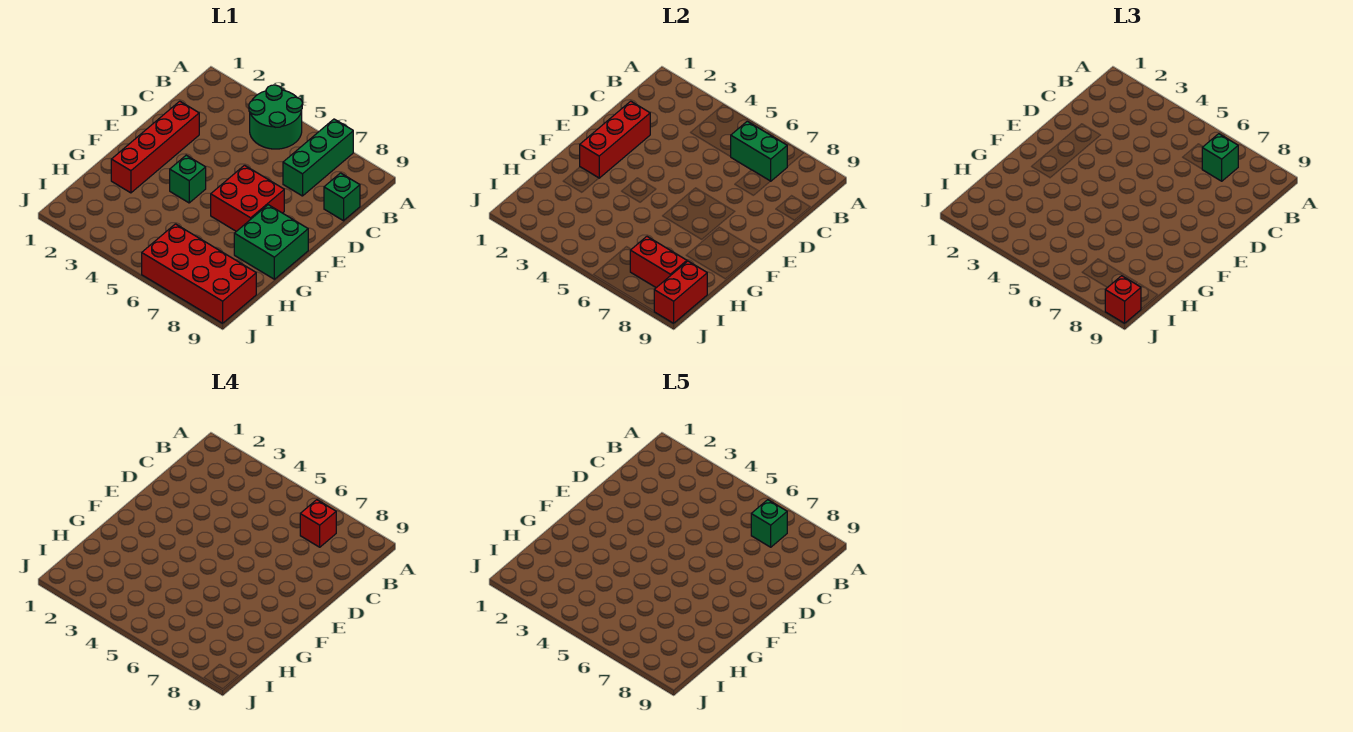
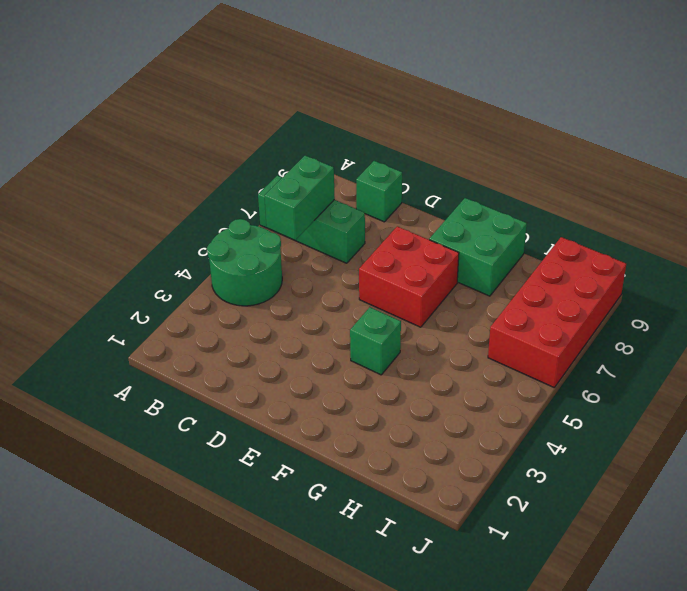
none -> red brick D2:G2 level 1
none -> red brick D2:F2 level 2
none -> red brick I7:I8 level 2

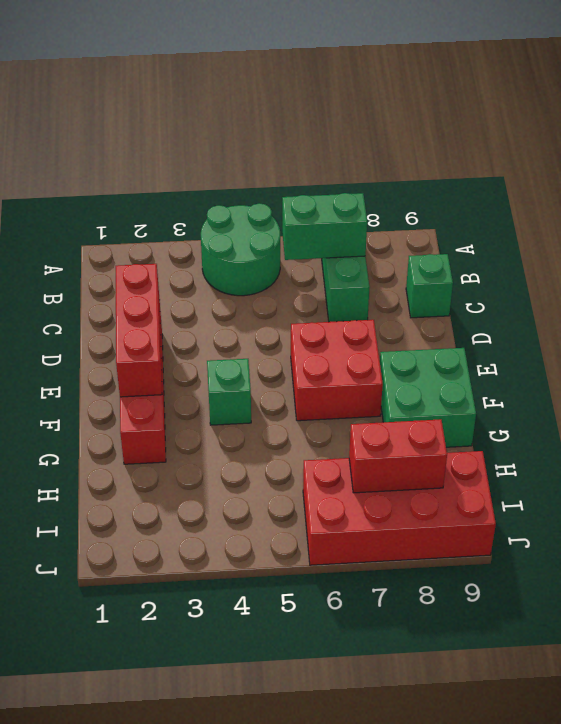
none -> red brick I9:J9 level 2
none -> green brick B7 level 3
none -> red brick J9 level 3

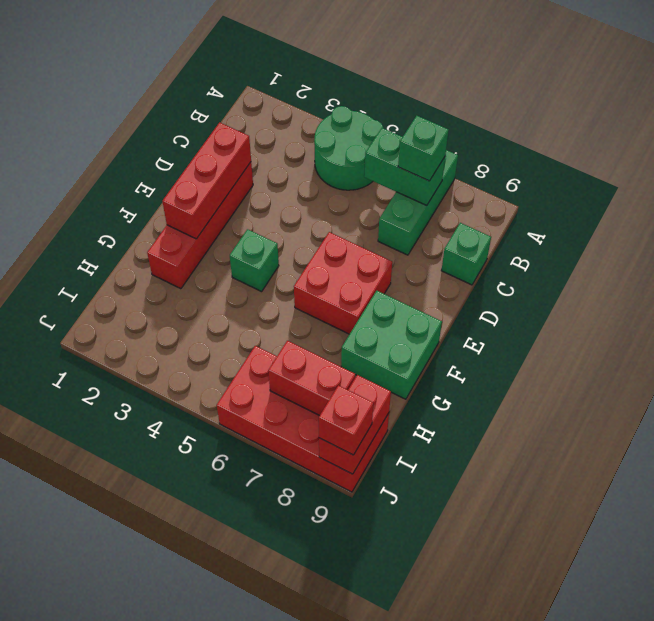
none -> red brick B7 level 4
none -> green brick B7 level 5

